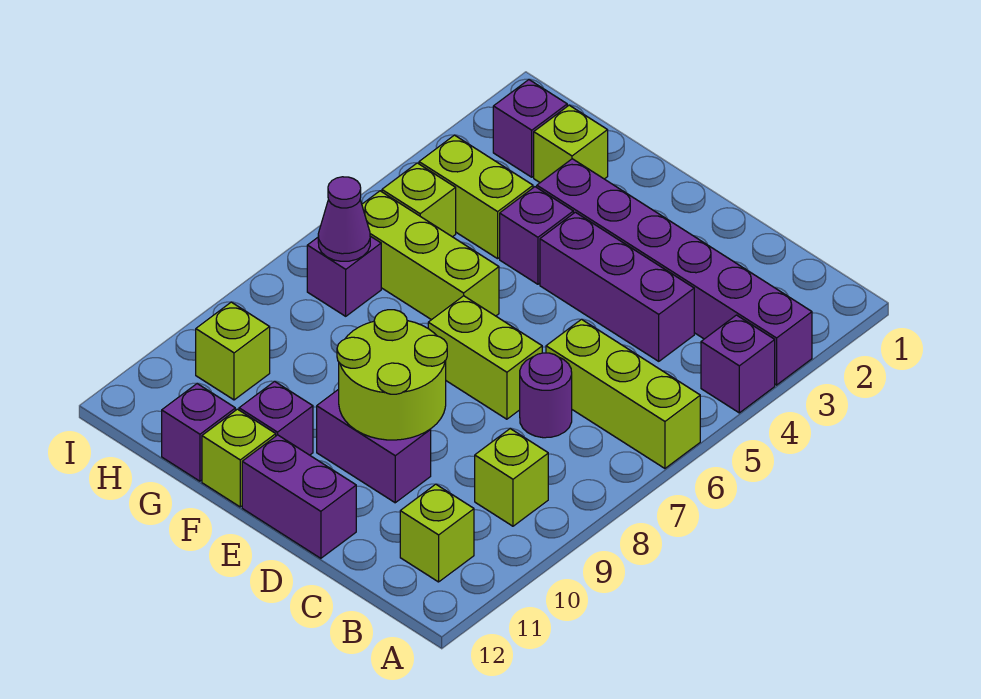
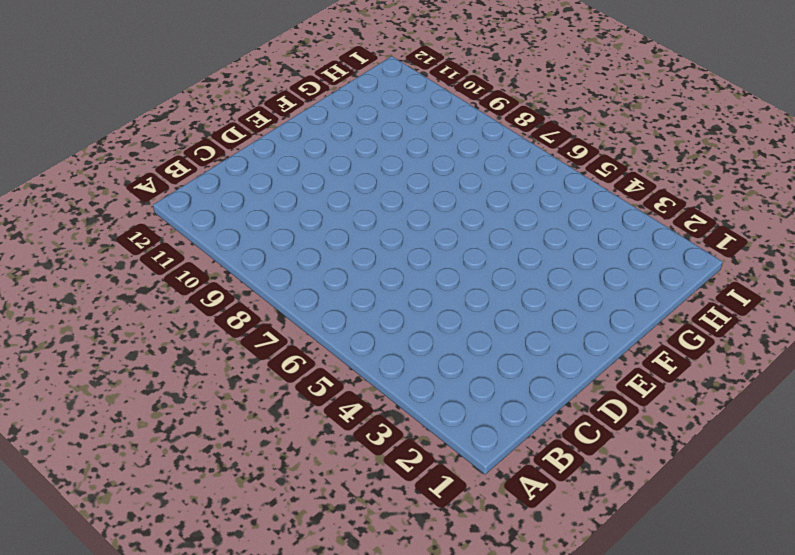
none -> purple brick A3:F3 level 1
none -> purple brick A4 level 1
none -> lime brick A6:C6 level 1

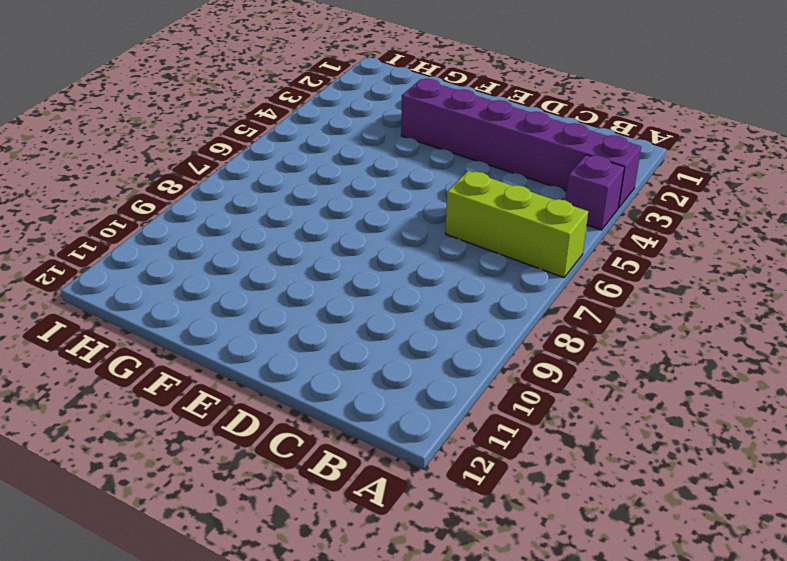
none -> lime brick B9 level 1
none -> lime brick B11 level 1
none -> purple brick C4:E4 level 1

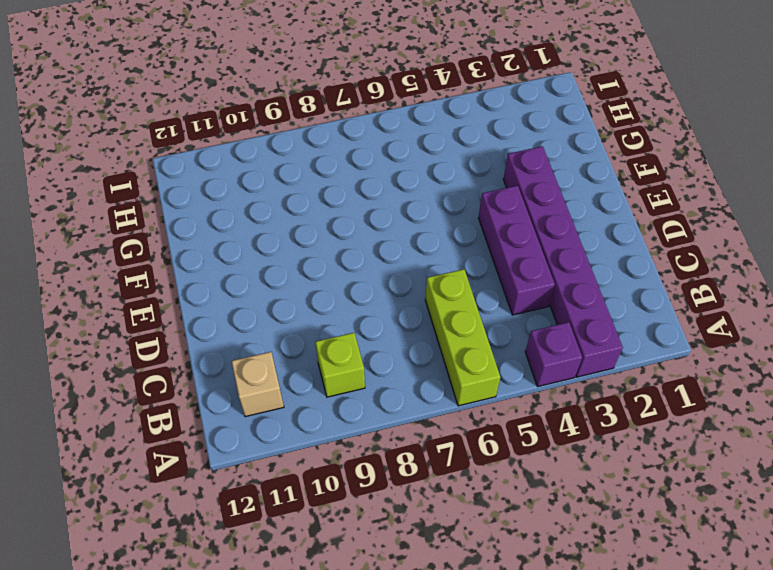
tan brick B11 level 1 -> lime brick B11 level 1
none -> purple round brick C7 level 1
none -> lime brick D7:E7 level 1
none -> purple brick D10:E10 level 1

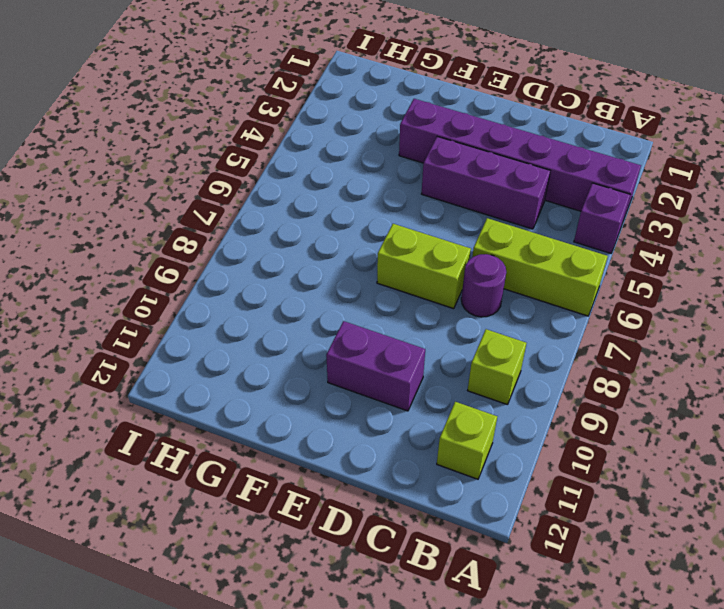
none -> purple brick D12:E12 level 1
none -> purple brick F4 level 1
none -> lime brick F6:H6 level 1

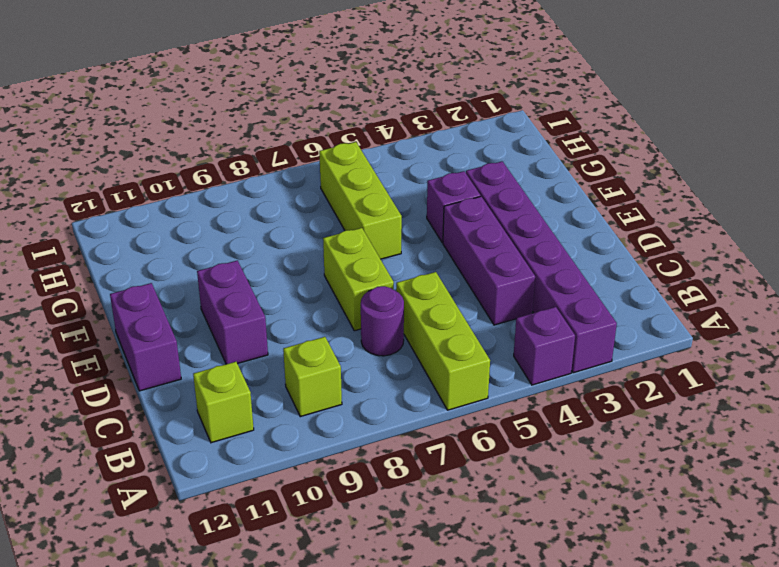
none -> purple brick F11 level 1
none -> lime brick F12 level 1
none -> lime brick G2 level 1

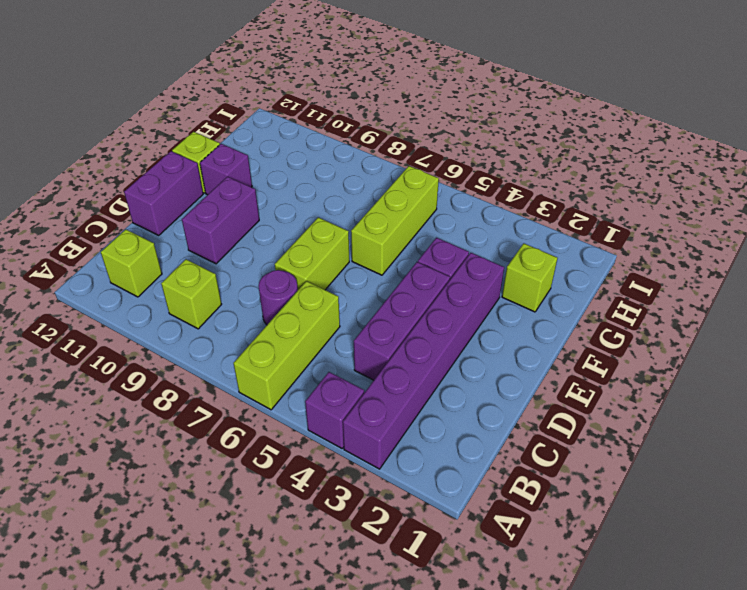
none -> lime brick G4:H4 level 1
none -> purple brick G12 level 1
none -> purple brick H2 level 1

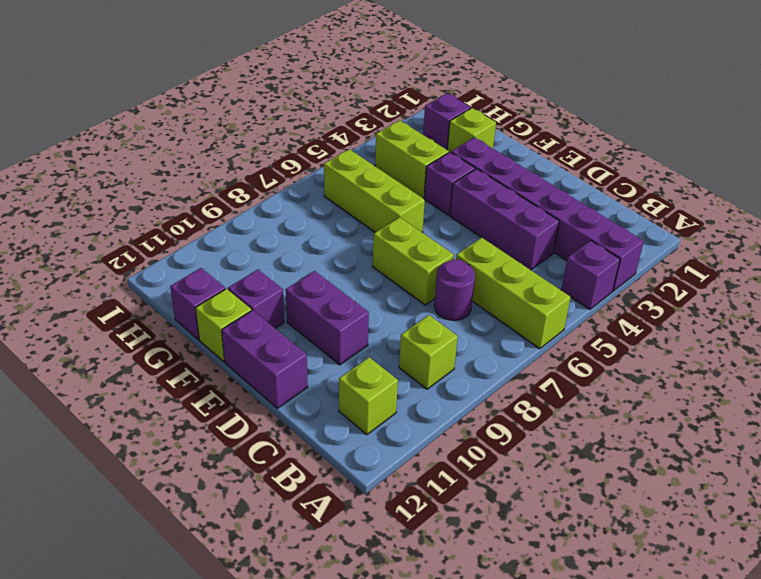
none -> lime brick H5 level 1
none -> purple brick H7 level 1
none -> lime brick H10 level 1

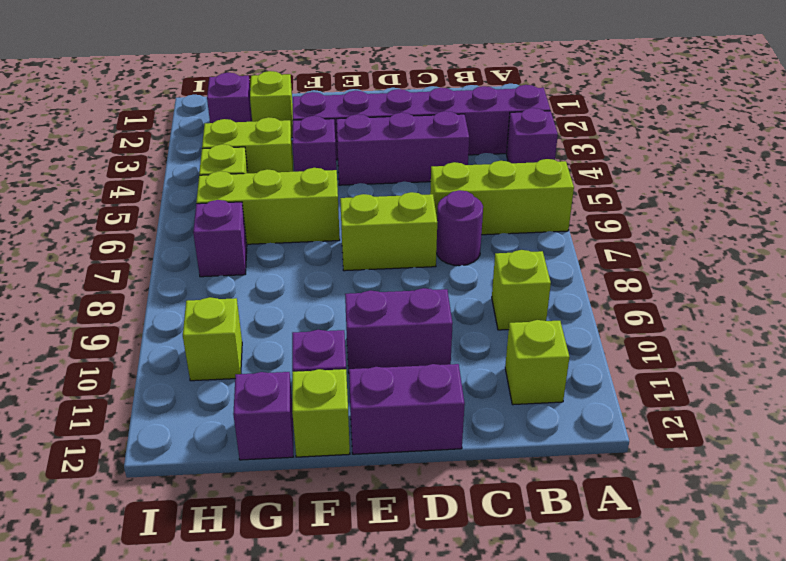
none -> lime round brick D9:E10 level 2
none -> purple cone H7 level 2

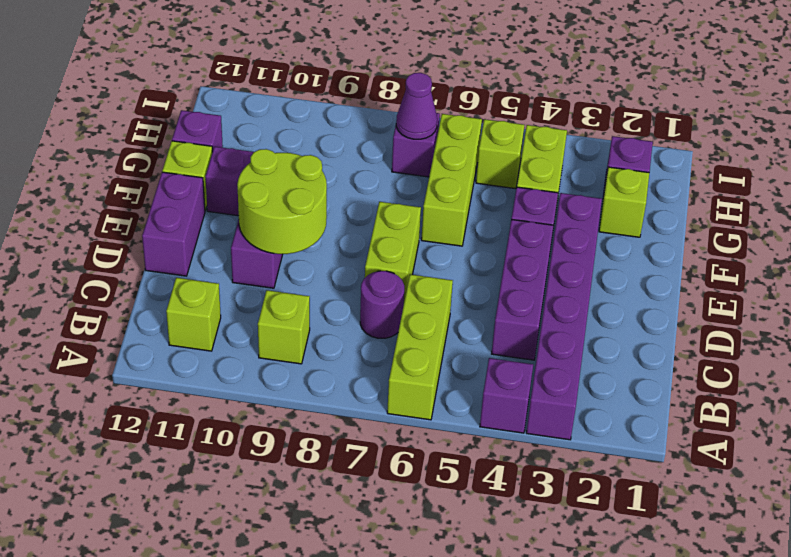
none -> lime brick H10 level 1

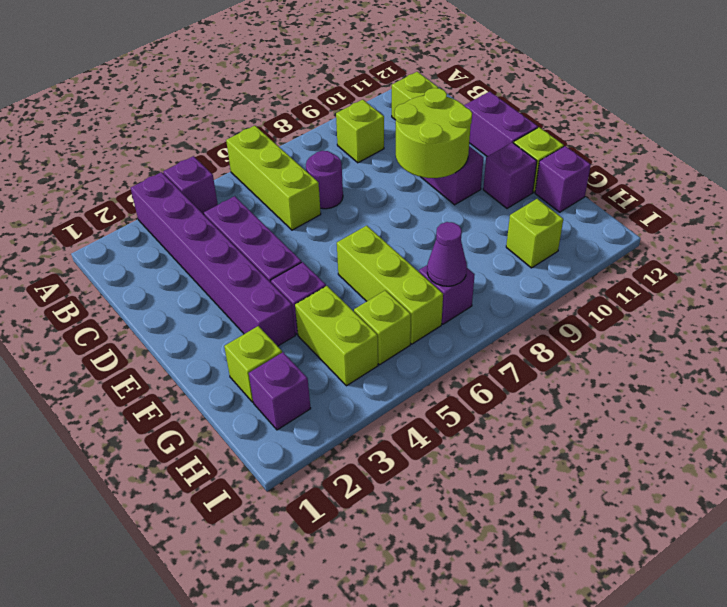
none -> lime brick D7:E7 level 1

